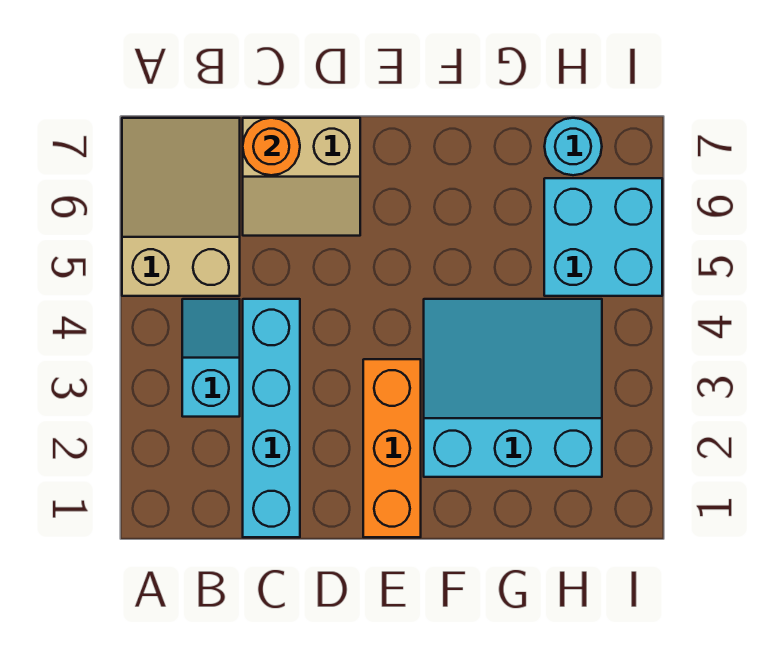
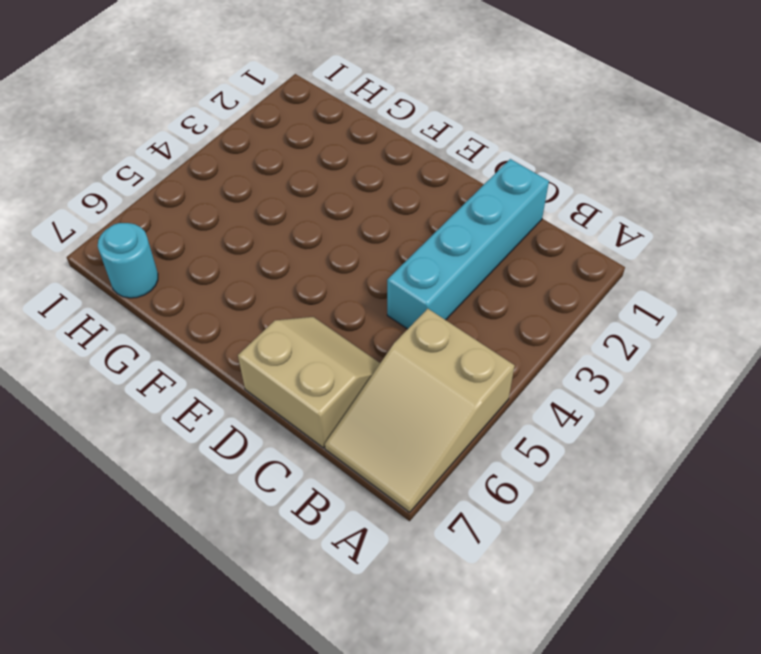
none -> cyan slope B3:B4 level 1 top 3
none -> orange brick E1:E3 level 1

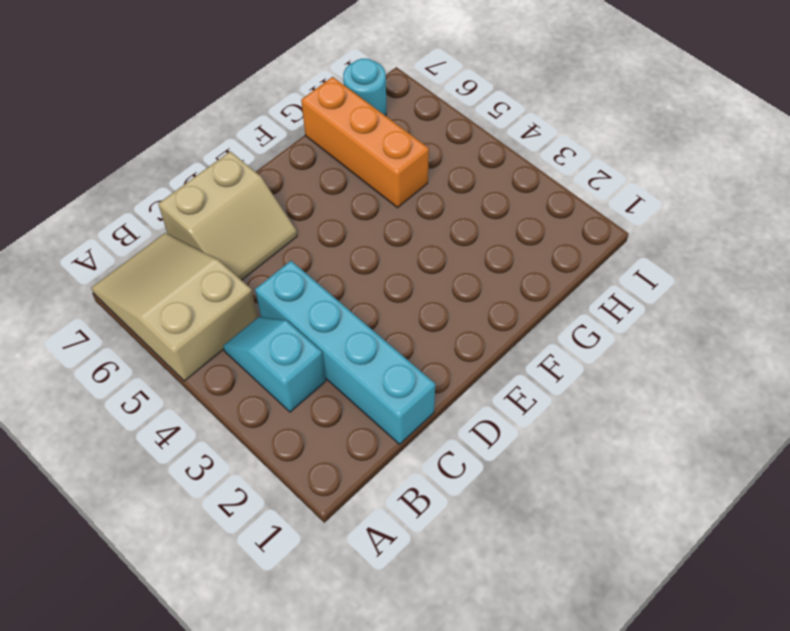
orange brick G5:G7 level 1 -> orange brick E1:E3 level 1
none -> cyan slope F2:H4 level 1 top 2
none -> cyan brick H5:I6 level 1

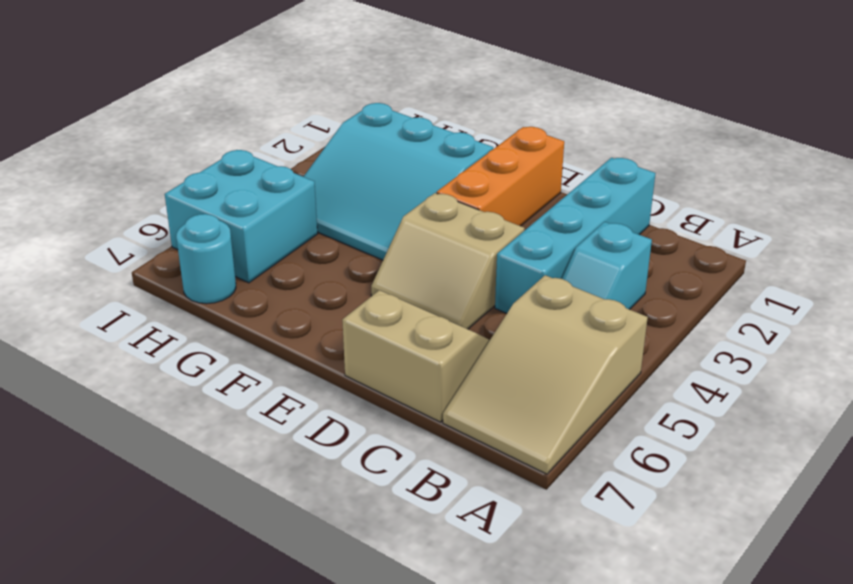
tan slope D4:E5 level 1 top 4 -> none
none -> orange round brick C7 level 2

